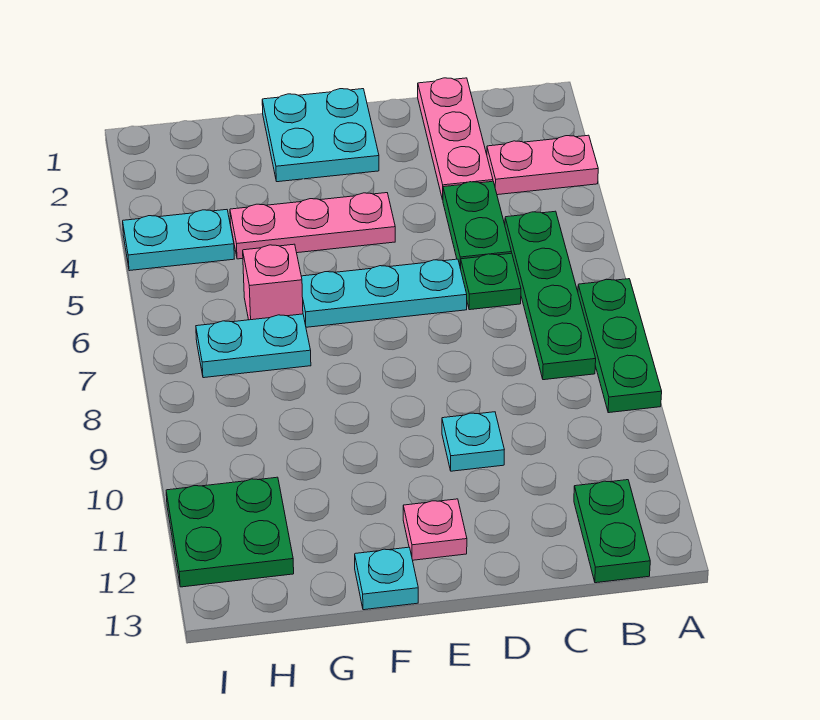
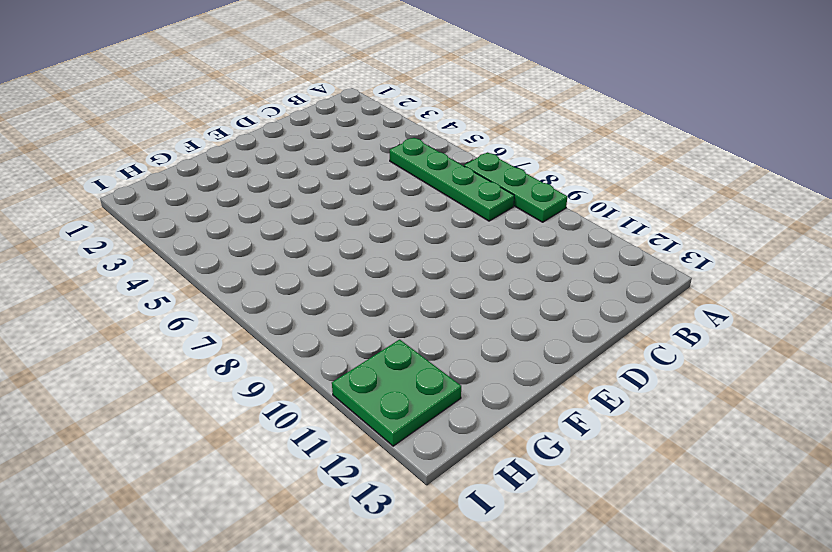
none -> pink plate A3:B3 level 1
none -> green plate B12:B13 level 1
none -> pink plate C1:C3 level 1

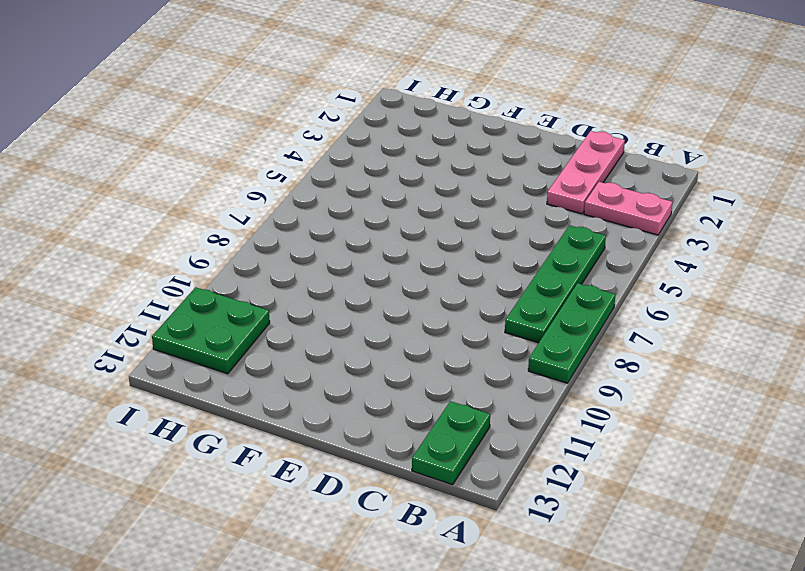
none -> green plate C4:C5 level 1
none -> green plate C6 level 1
none -> cyan plate D6:F6 level 1

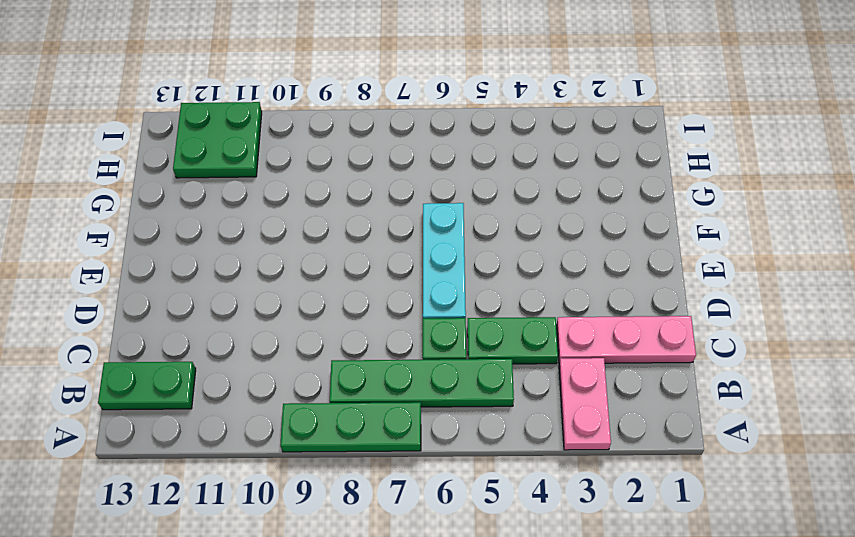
none -> cyan plate D10 level 1
none -> cyan plate E1:F2 level 1
none -> pink plate E4:G4 level 1

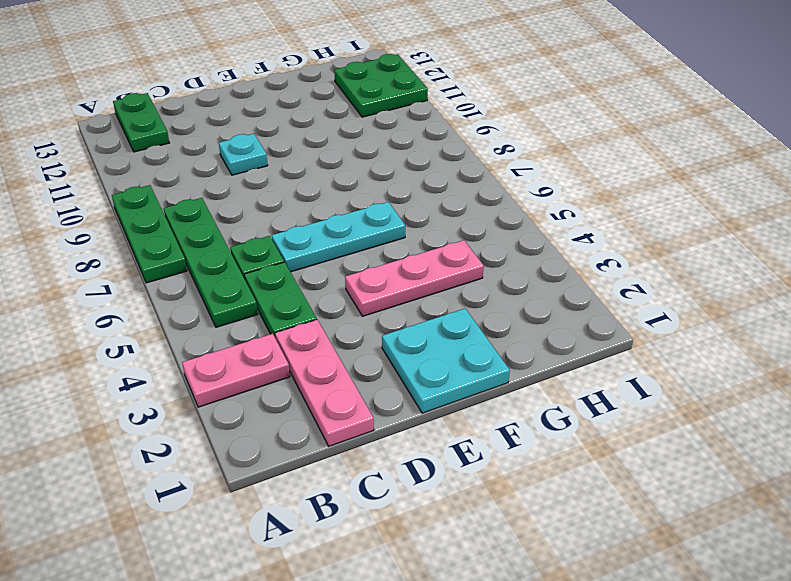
none -> pink plate E12 level 1
none -> cyan plate F13 level 1
none -> pink brick G6 level 1

